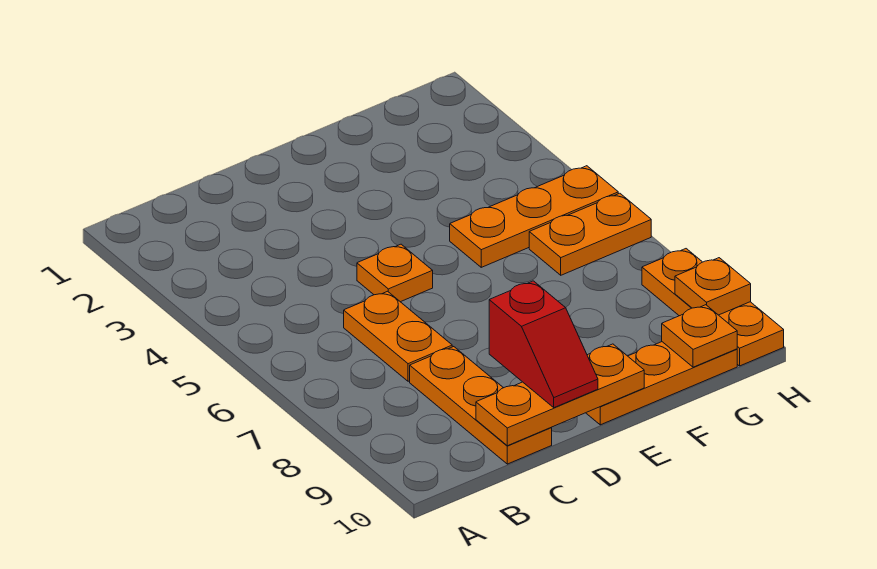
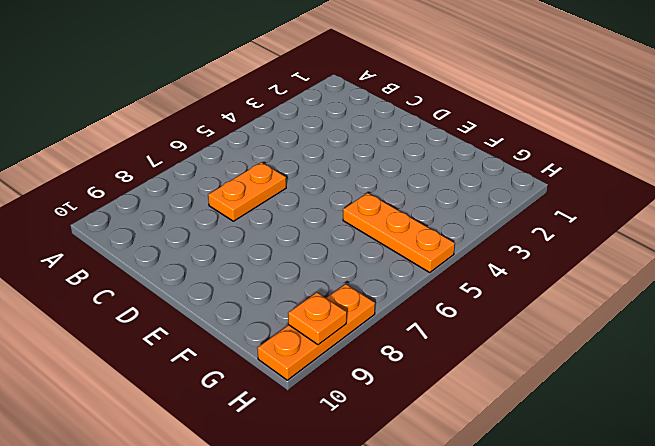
none -> orange plate C8:C10 level 1
none -> orange plate D5 level 1

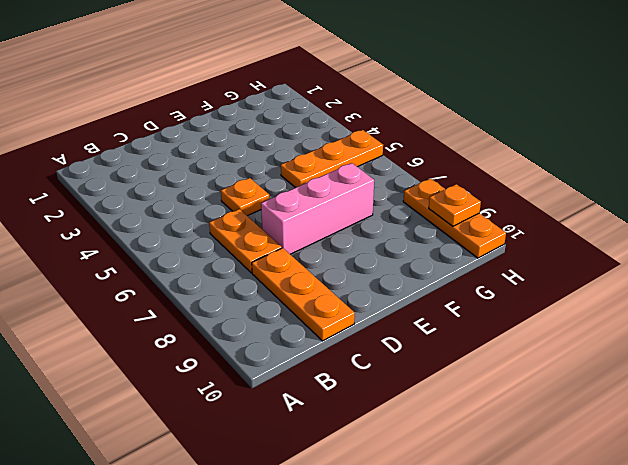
pink brick D7:F7 level 1 -> none
none -> orange plate E10:G10 level 1
none -> orange plate G6:H6 level 1

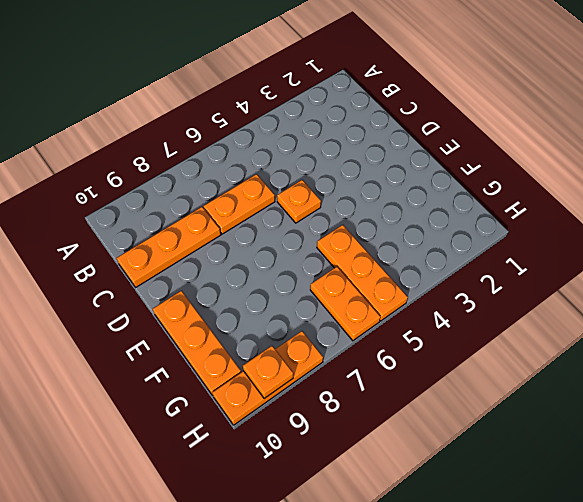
none -> orange plate C10:E10 level 2
none -> orange plate G10 level 2

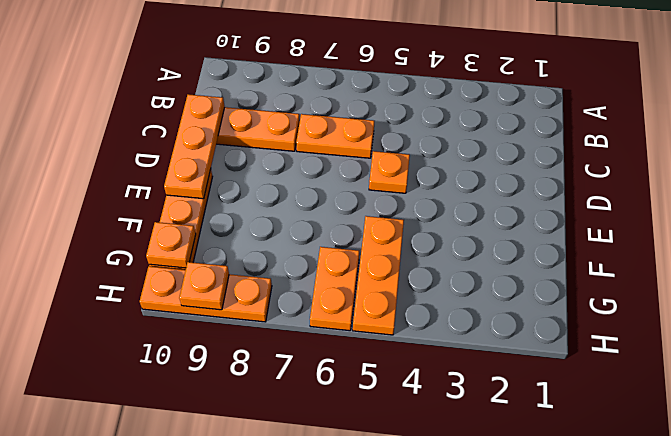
none -> red slope D9:D10 level 3 top 9

